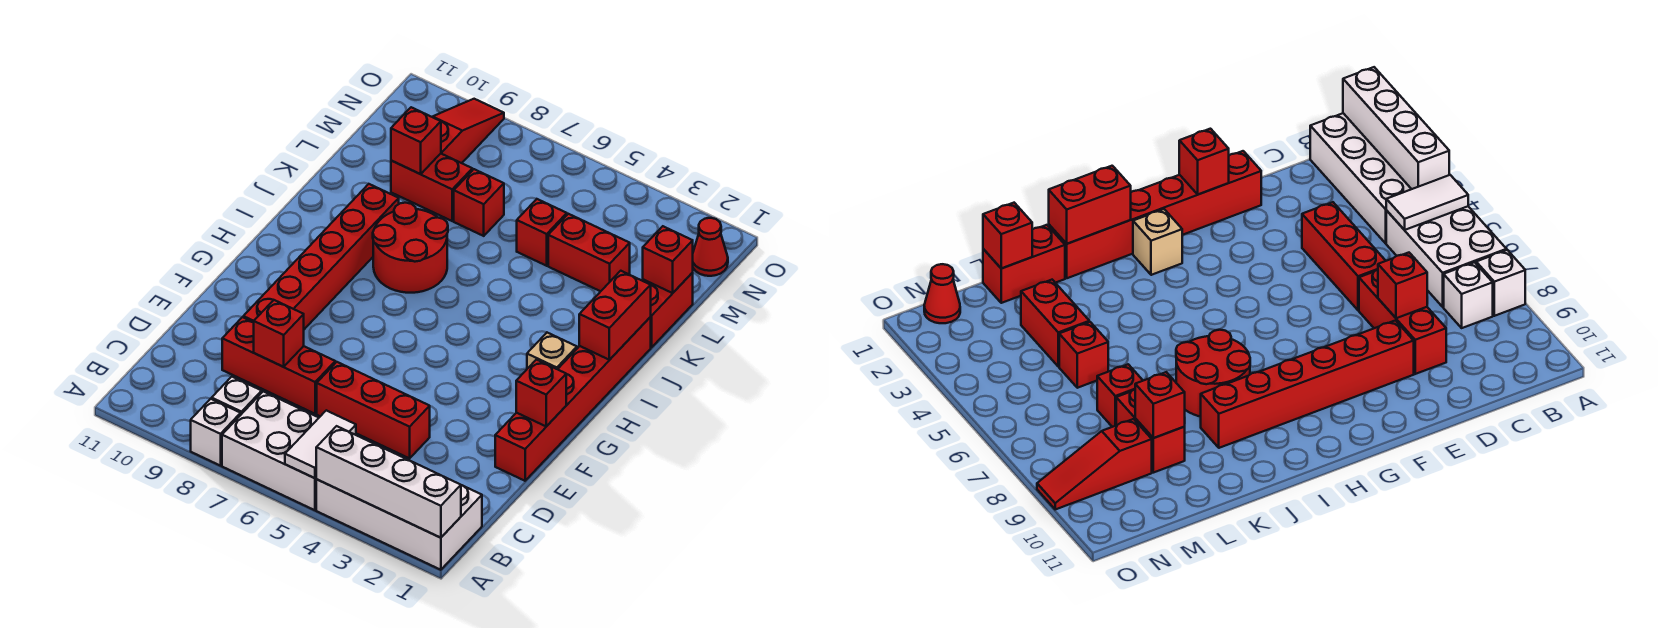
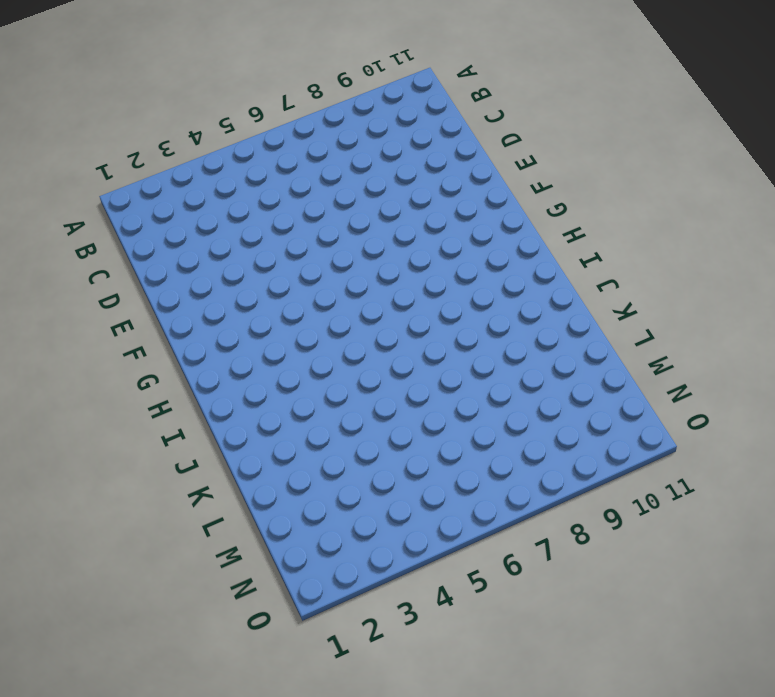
none -> white brick A1:B4 level 1
none -> white brick A5:B7 level 1
none -> white brick A8 level 1

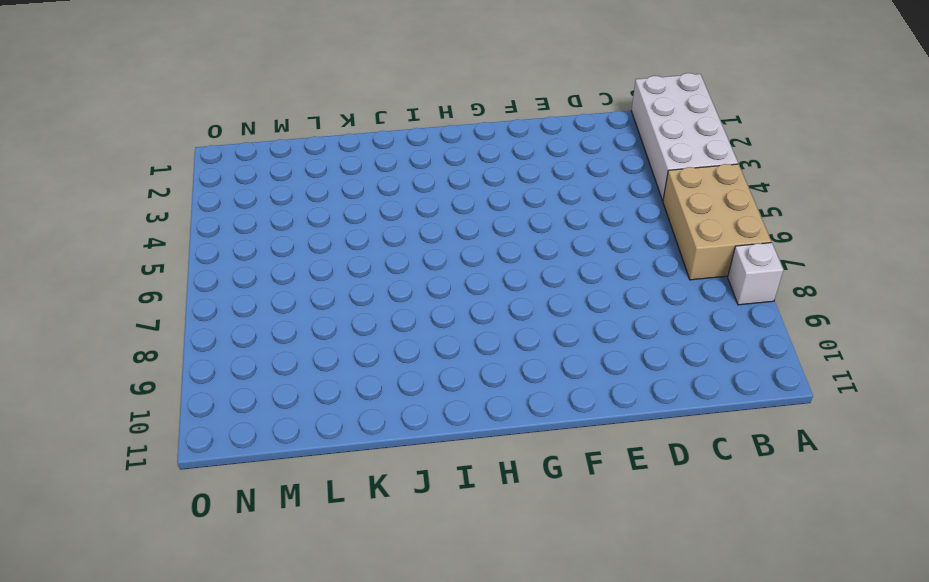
tan brick A5:B7 level 1 -> white brick A5:B7 level 1
none -> white brick B8 level 1
none -> red brick D4:D6 level 1
none -> red brick D7:D9 level 1

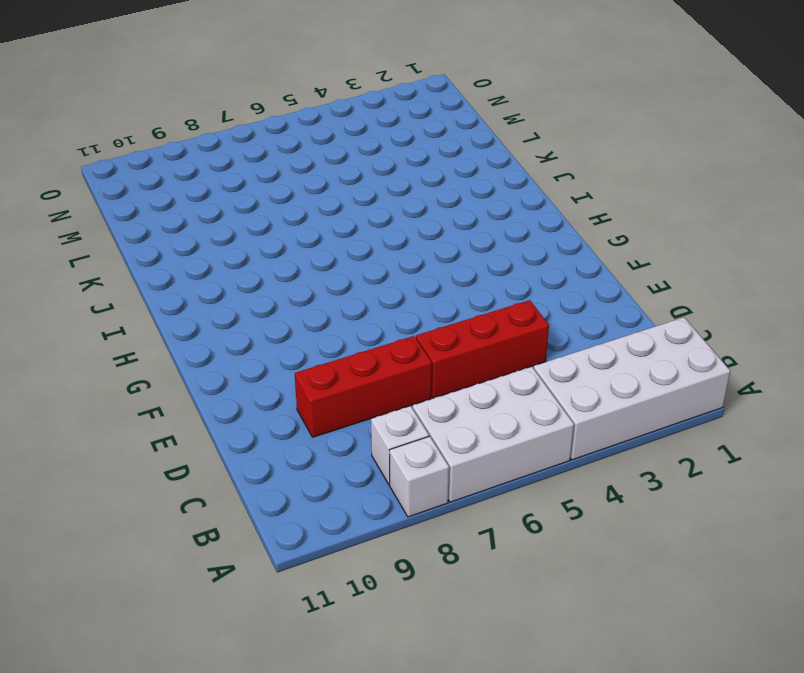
none -> red brick E1:J1 level 1
none -> red brick E9:J9 level 1
none -> tan brick H2 level 1

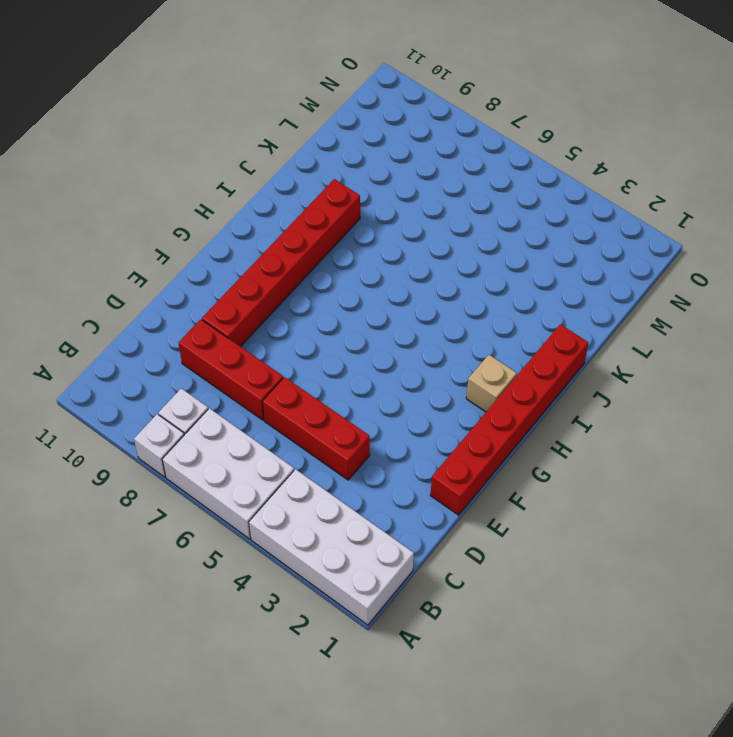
none -> red round brick I7:J8 level 1
none -> red brick K1:L1 level 1
none -> red brick L3:L4 level 1

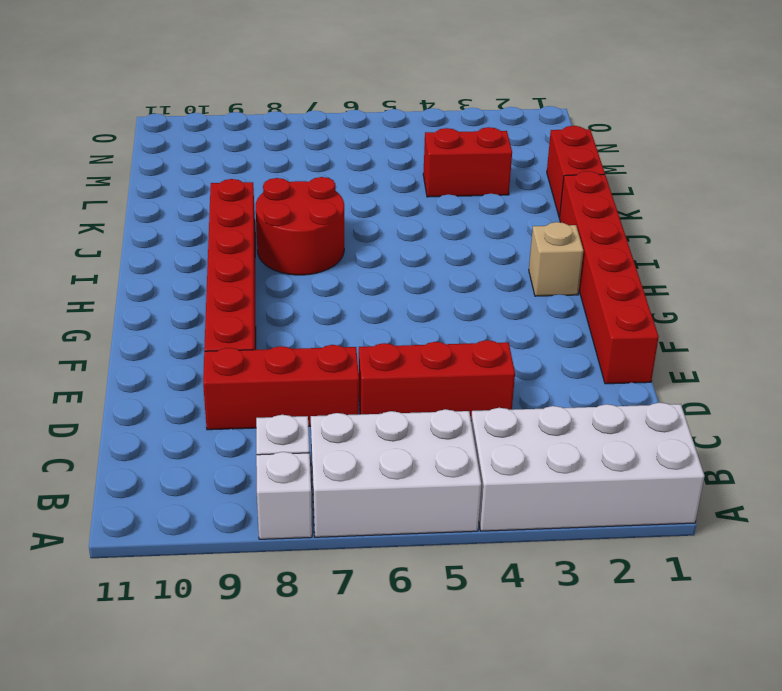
none -> red brick L5 level 1
none -> red brick L7 level 1
none -> red brick L8:L9 level 1

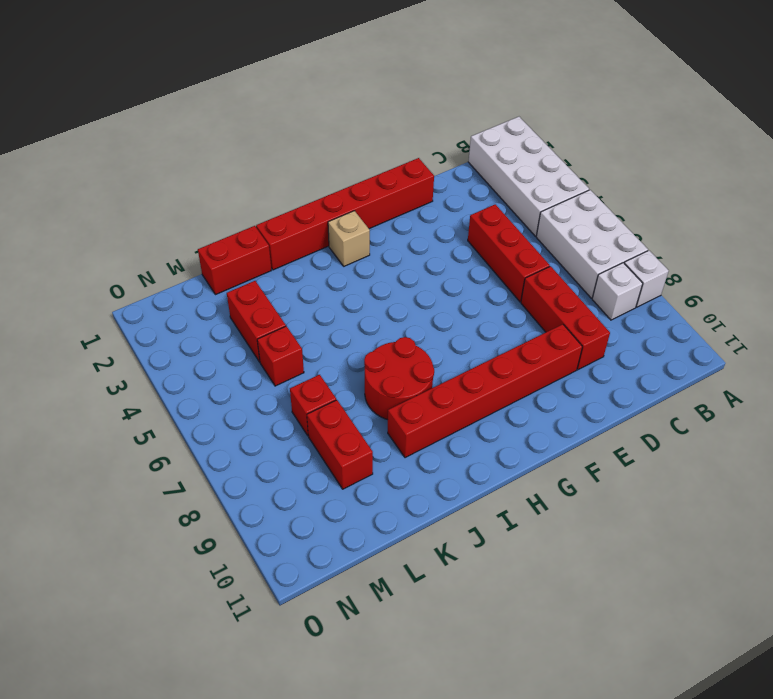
none -> red slope M9:O9 level 1 top M
none -> red cone N1 level 1
none -> white brick A1:A4 level 2

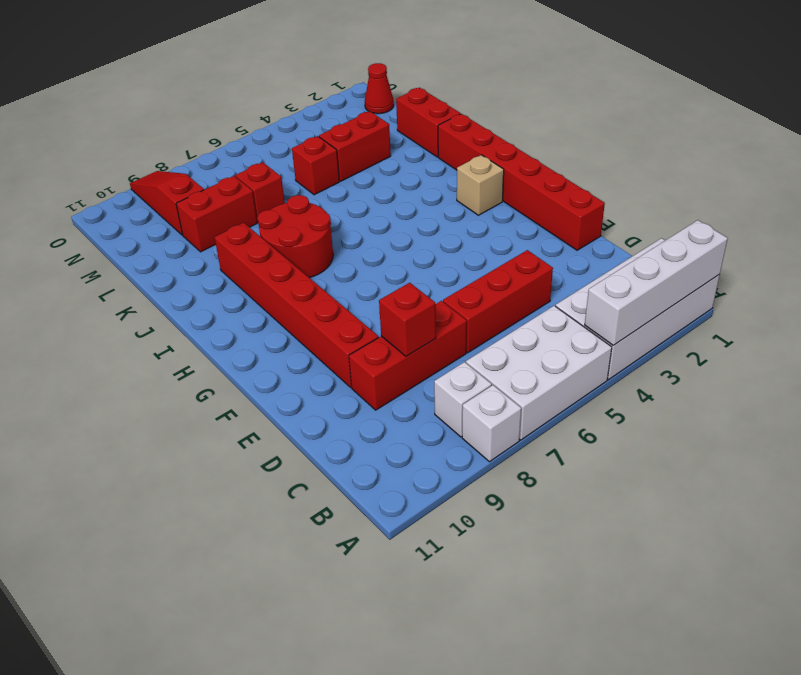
none -> white tile A5:B5 level 2
none -> red brick F1 level 2
none -> red brick I1:J1 level 2

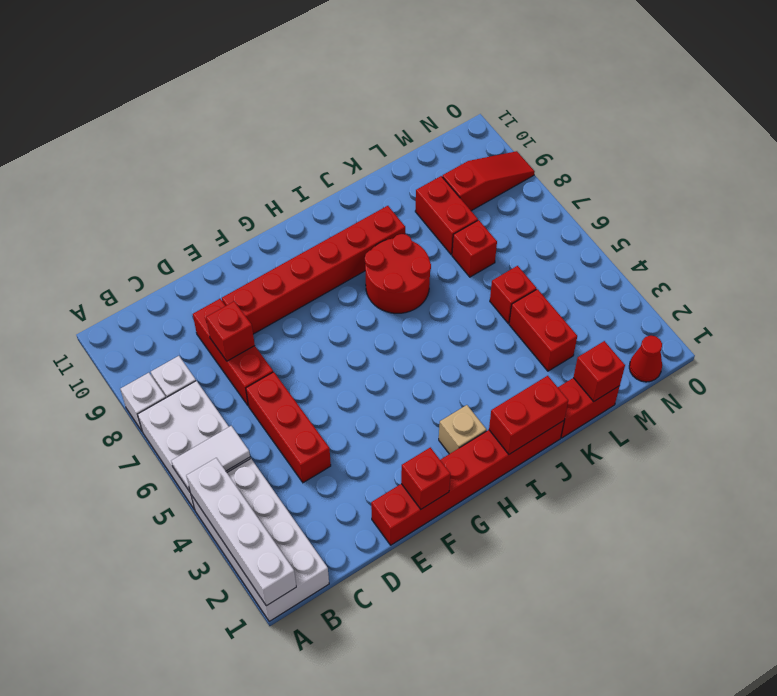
none -> red brick L9 level 2

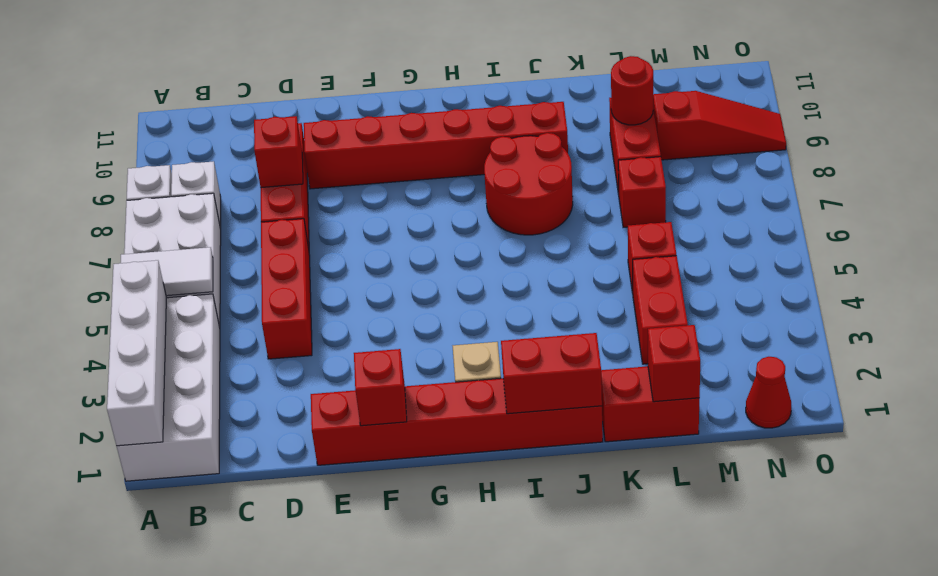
red round brick L9 level 2 -> red brick L9 level 2

